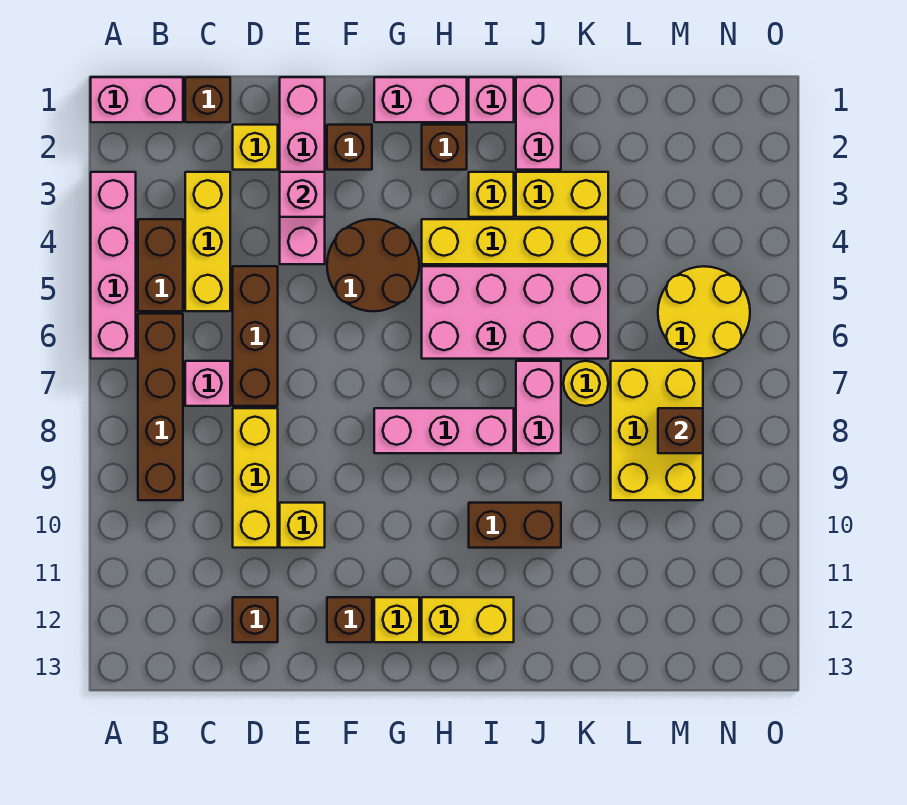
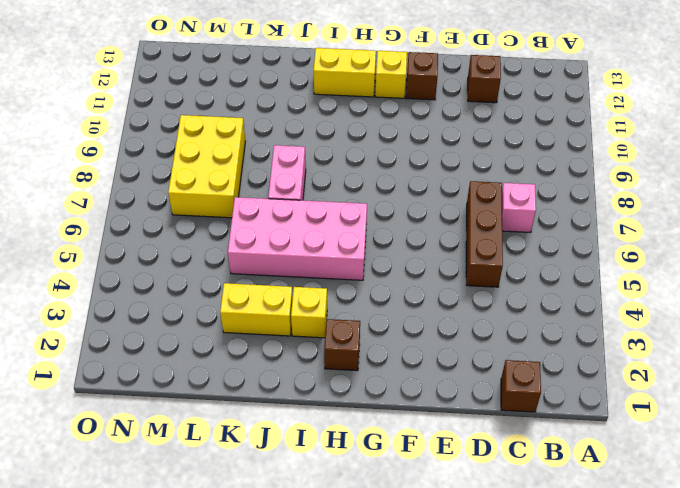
none -> pink brick A1:B1 level 1
none -> pink brick A3:A6 level 1
none -> brown brick B4:B5 level 1
none -> brown brick B6:B9 level 1

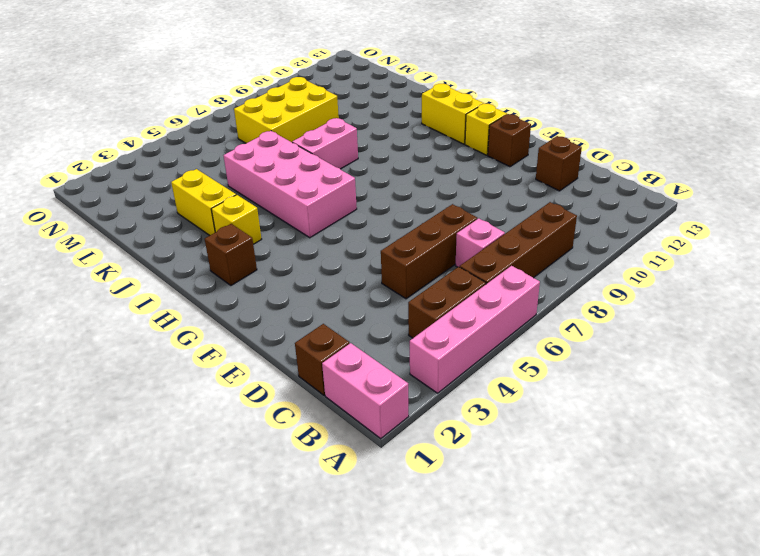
none -> yellow brick C3:C5 level 1
none -> yellow brick D2 level 1
none -> yellow brick D8:D10 level 1
none -> pink brick E1:E4 level 1

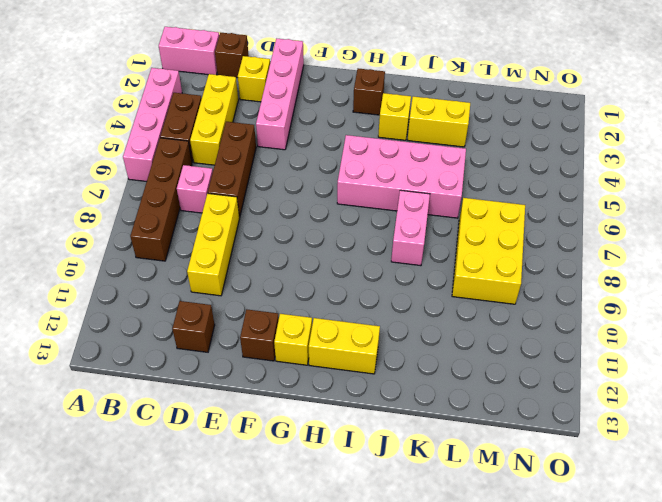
none -> yellow brick E10 level 1
none -> brown brick F2 level 1
none -> brown round brick F4:G5 level 1
none -> pink brick G1:H1 level 1

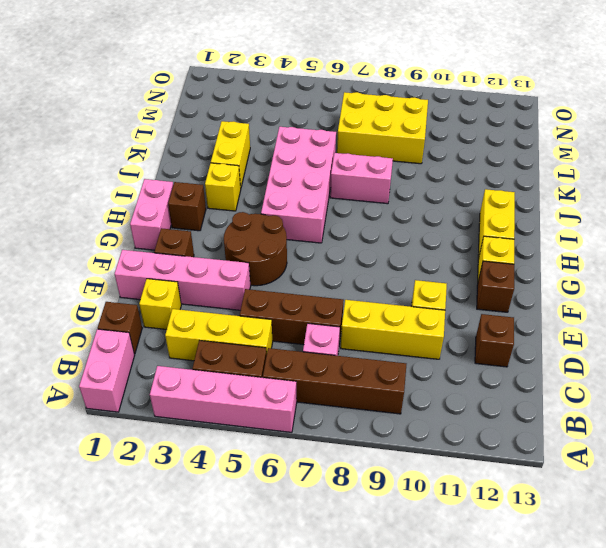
none -> pink brick G8:I8 level 1
none -> yellow brick H4:K4 level 1
none -> pink brick I1 level 1
none -> brown brick I10:J10 level 1

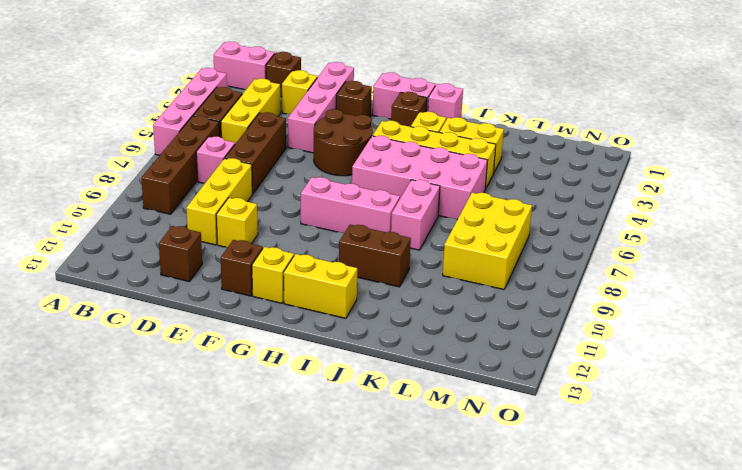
none -> pink brick J1:J2 level 1
none -> yellow round brick K7 level 1
none -> yellow round brick M5:N6 level 1
none -> pink brick E3 level 2

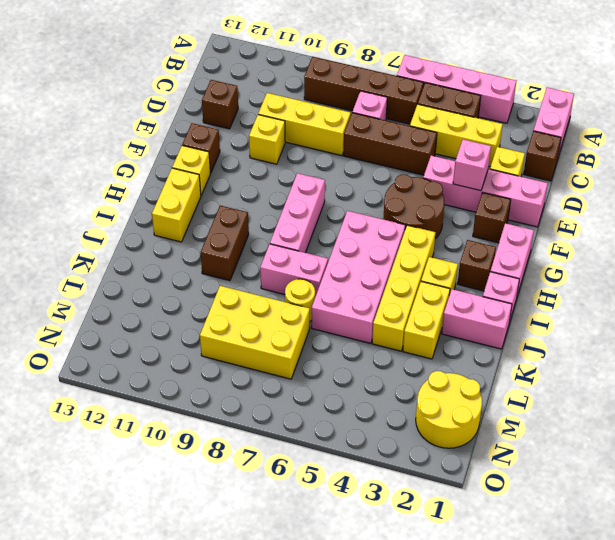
yellow round brick M1:N2 level 1 -> yellow round brick M5:N6 level 1
none -> brown brick M8 level 2

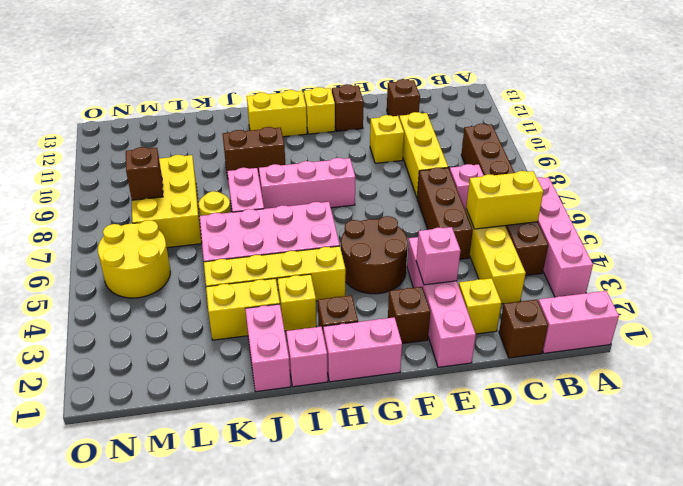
yellow brick B5:C5 level 2 -> none

